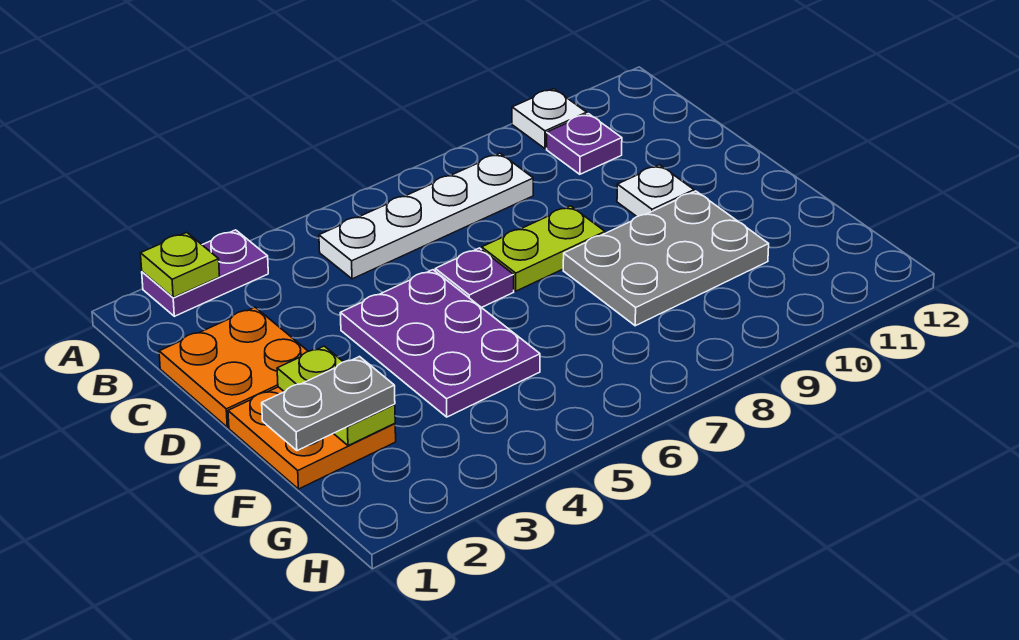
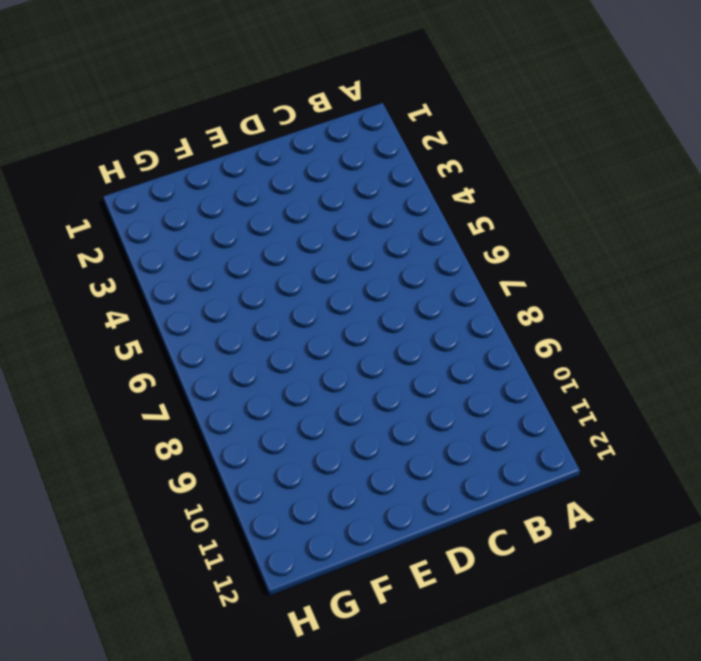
none -> purple plate A2:A3 level 1
none -> white plate A10 level 1
none -> white plate B5:B8 level 1

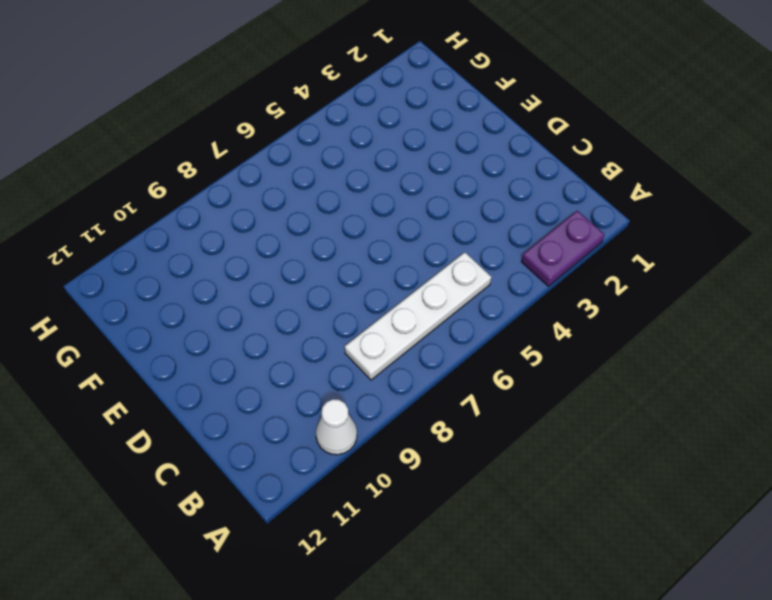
white cone A10 level 1 -> white plate A10 level 1
none -> purple plate B10 level 1
none -> orange plate C1:D2 level 1
none -> purple plate D4:F5 level 1

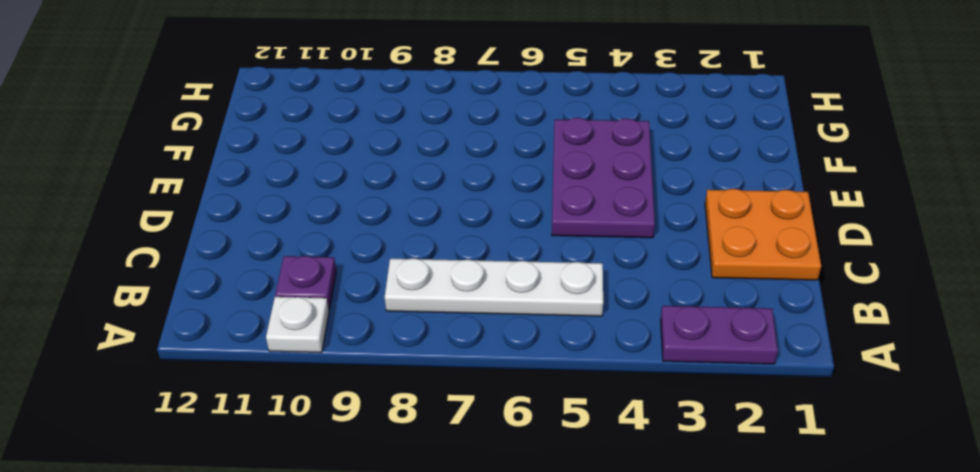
none -> purple plate D6 level 1
none -> lime plate D7:D8 level 1
none -> white plate D10 level 1

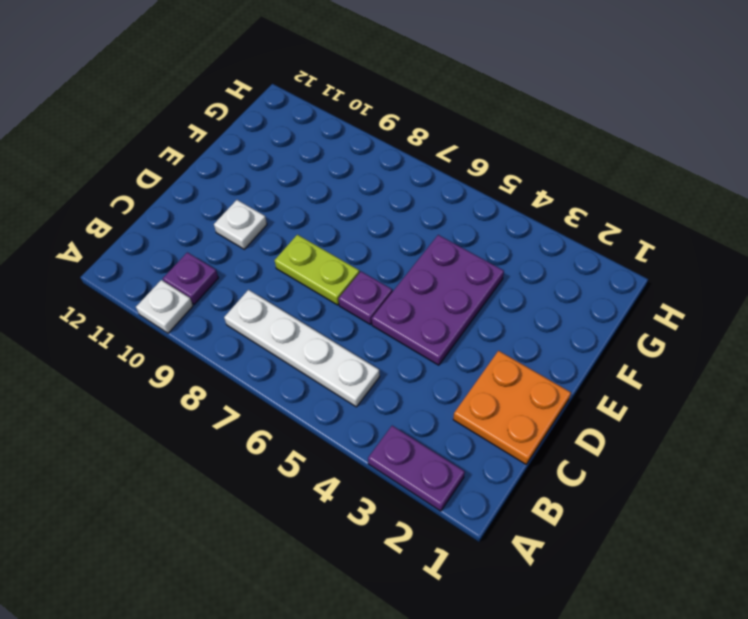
none -> orange plate E1:F2 level 1
none -> grey plate E8:F10 level 1
none -> lime plate A2 level 2

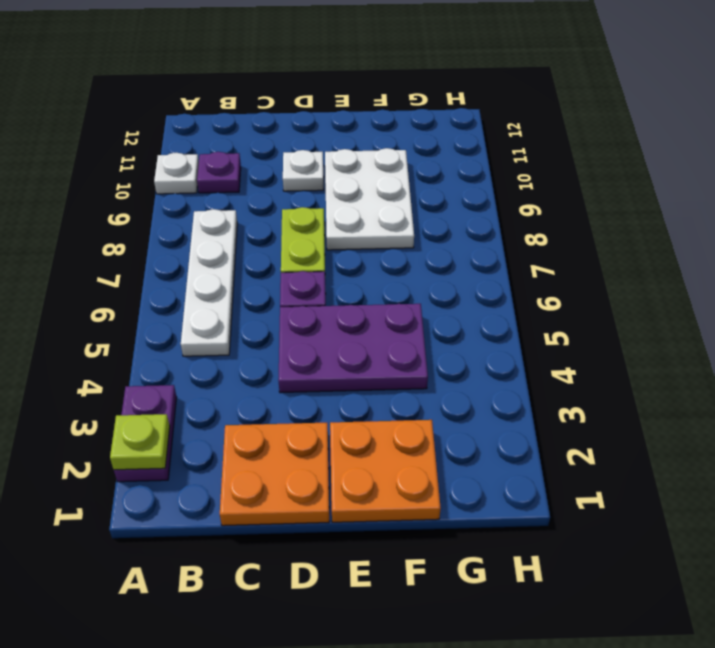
white plate E8:F10 level 1 -> grey plate E8:F10 level 1
none -> lime plate E2:F2 level 2
none -> grey plate F1:F2 level 3

